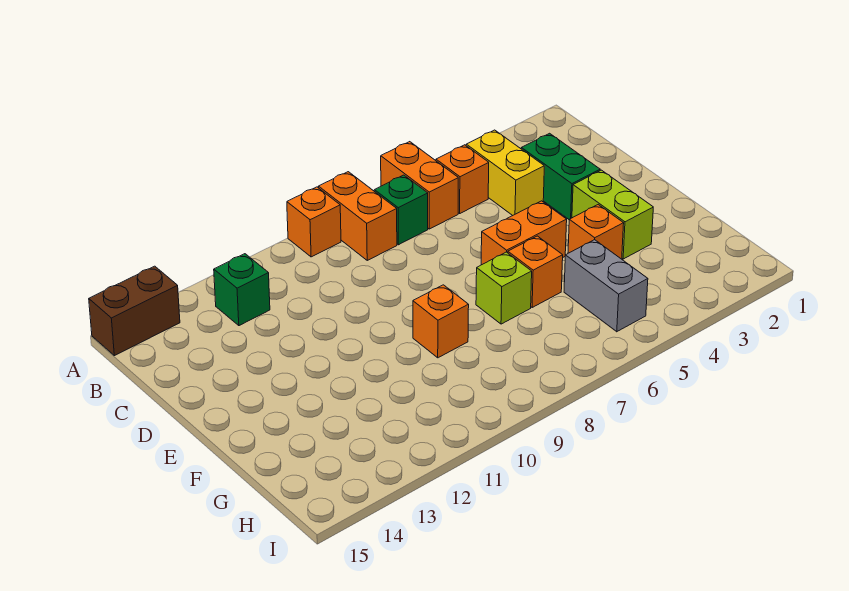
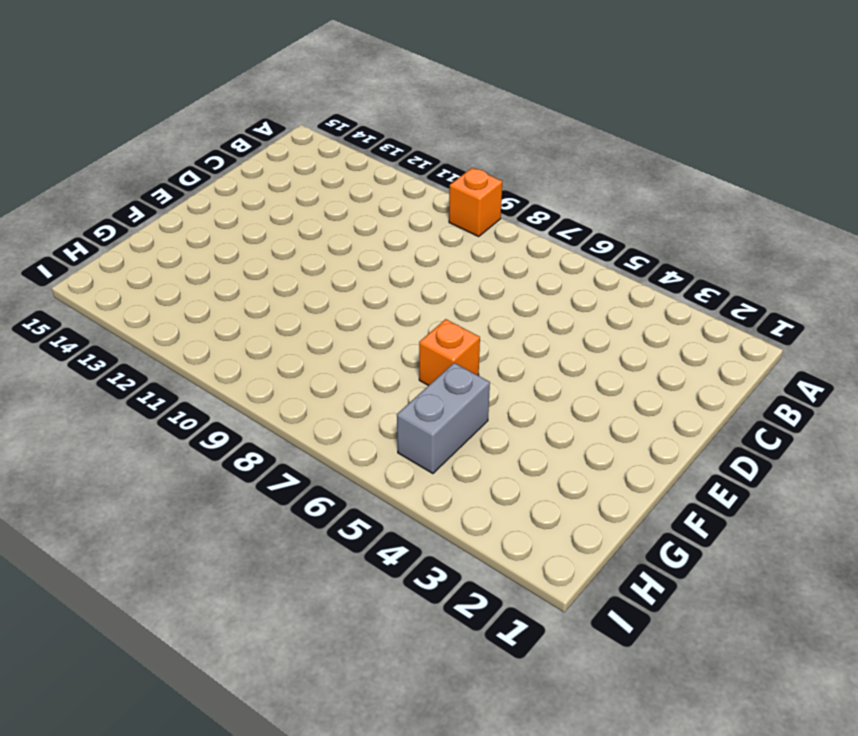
none -> orange brick A6:B6 level 1
none -> orange brick A8:B8 level 1
none -> brown brick A14:A15 level 1

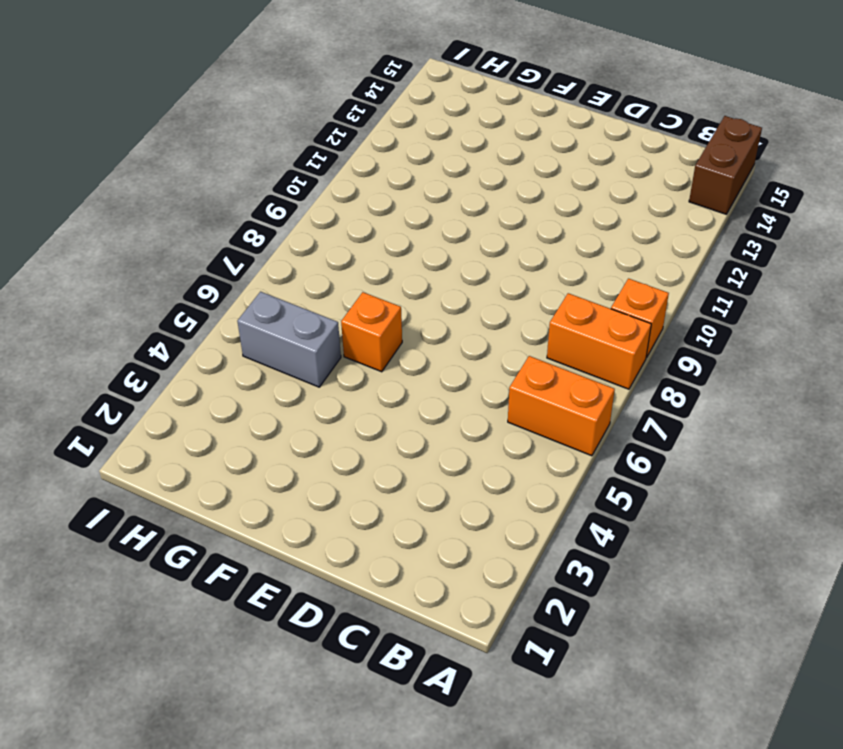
none -> yellow brick B4:C4 level 1
none -> orange brick B5 level 1
none -> green brick B7 level 1

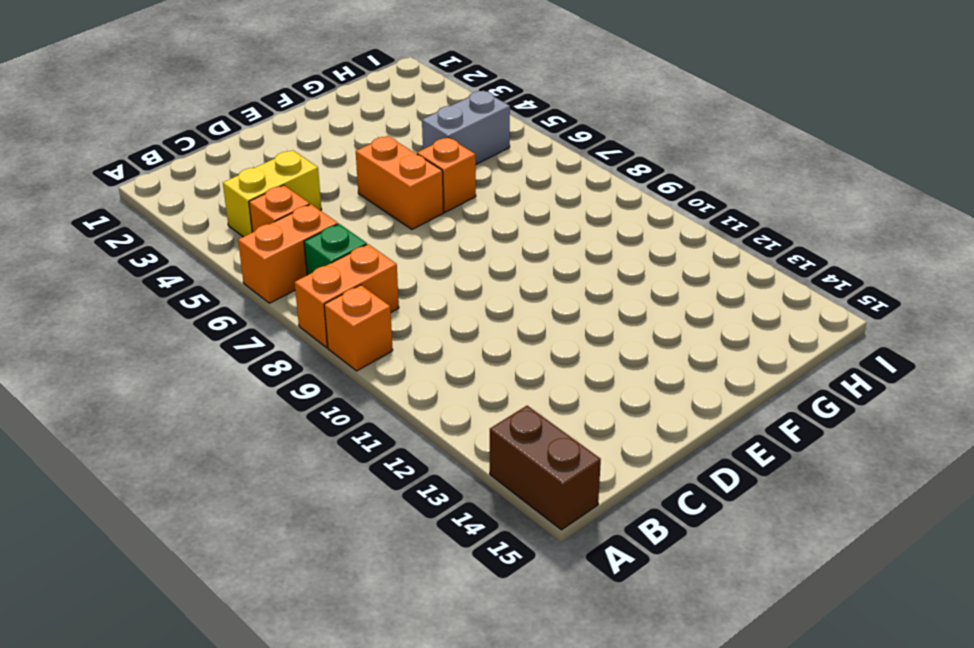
none -> green brick B12 level 1
none -> green brick C3:D3 level 1
none -> lime brick E3:F3 level 1

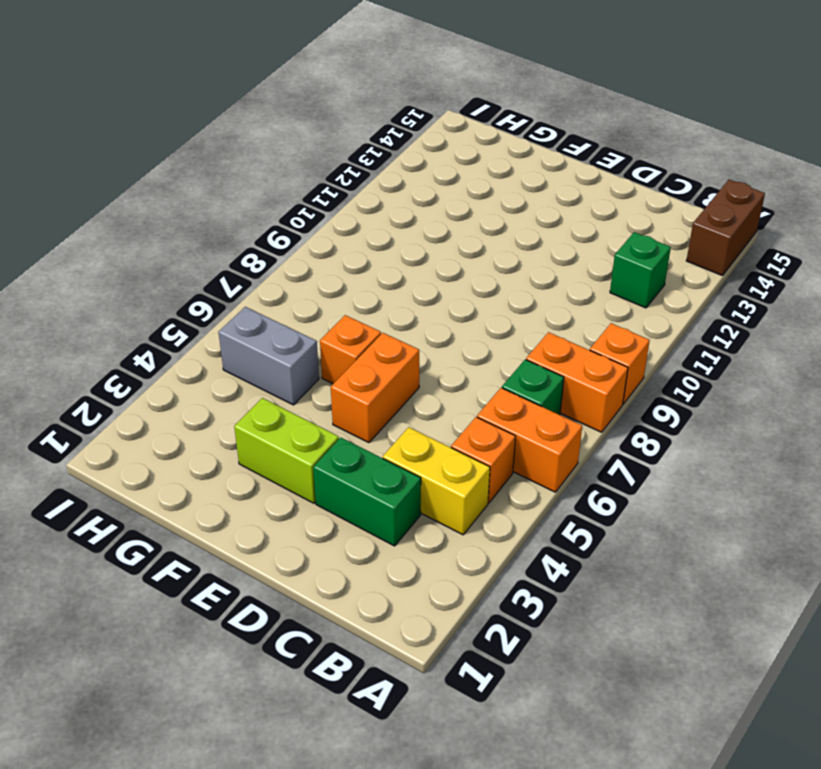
none -> orange brick F4 level 1
none -> lime brick F7 level 1
none -> orange brick F9 level 1

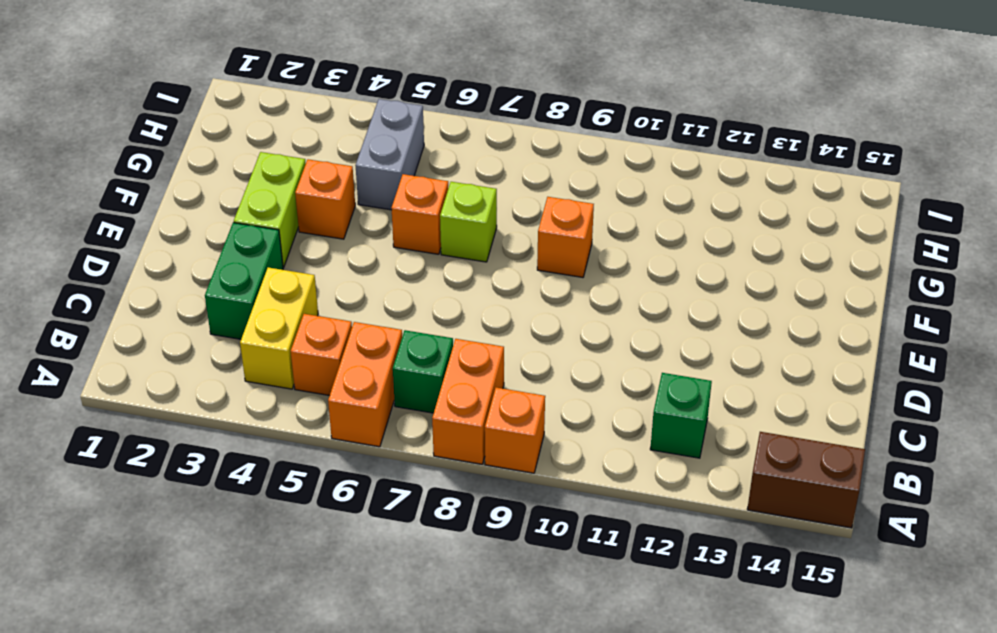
none -> orange brick E5:E6 level 1

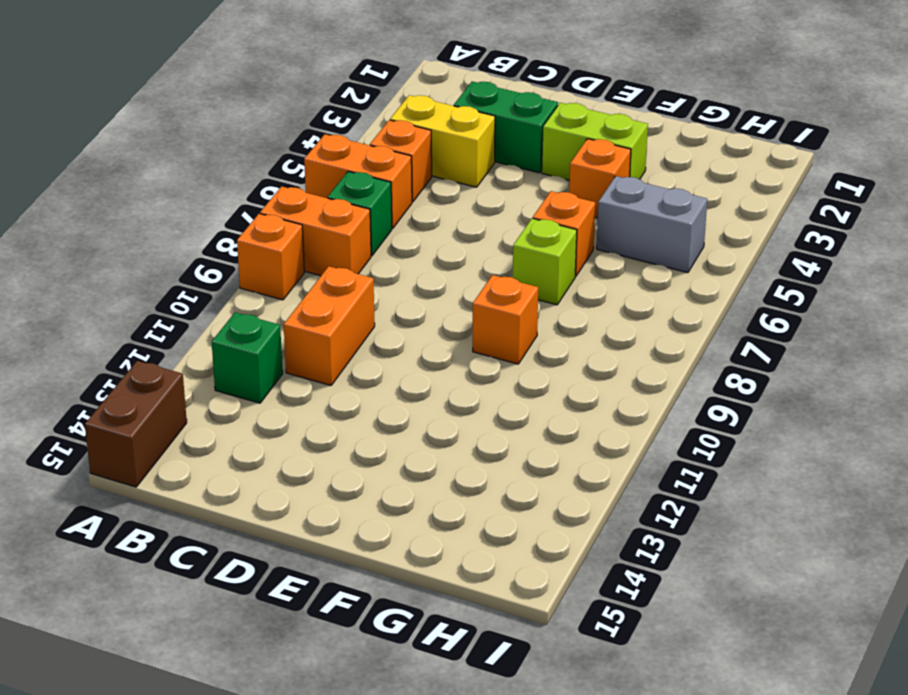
orange brick C10:C11 level 1 -> orange brick E5:E6 level 1

